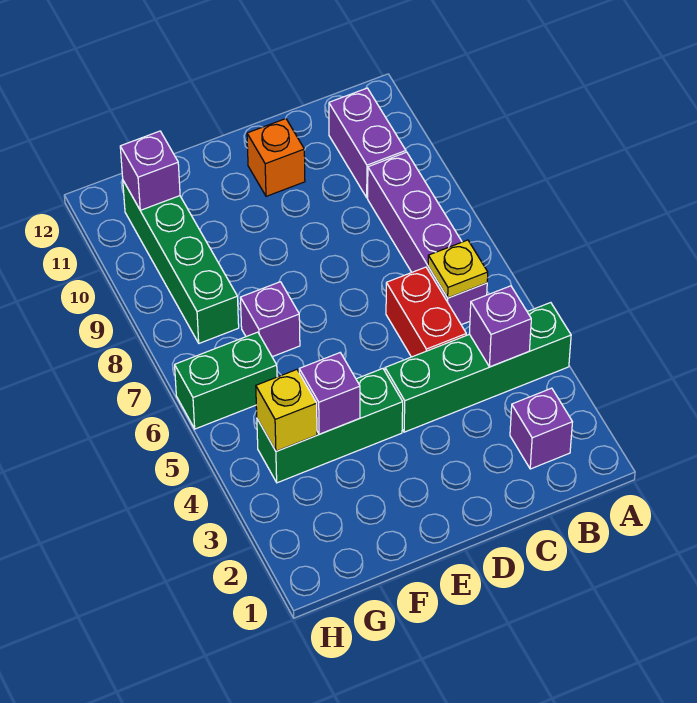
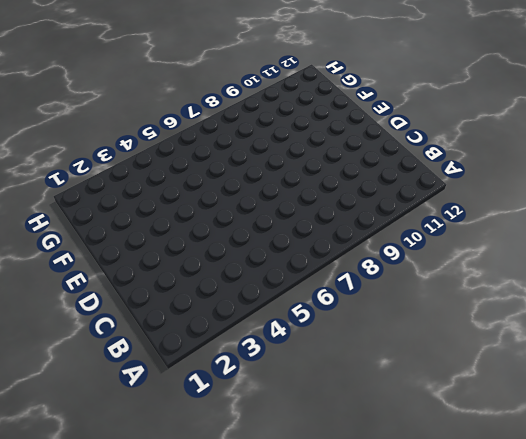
none -> green brick A4:D4 level 1
none -> purple brick B2 level 1
none -> purple brick B6:B9 level 1

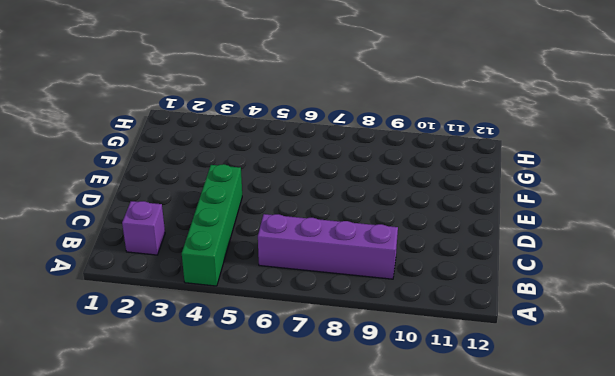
none -> purple brick B10:B11 level 1
none -> red brick C5:C6 level 1
none -> orange brick D11 level 1

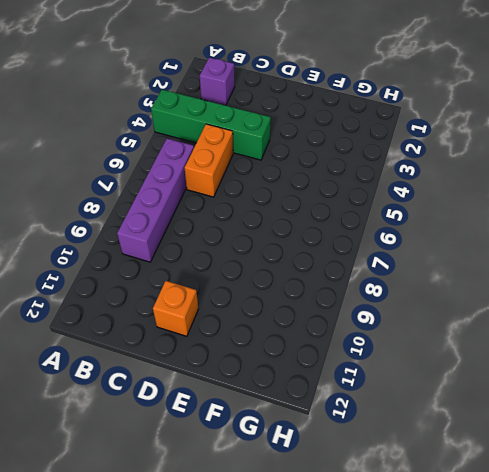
orange brick C5:C6 level 1 -> red brick C5:C6 level 1
none -> purple brick B10:B11 level 1
none -> green brick E4:G4 level 1
none -> purple brick F7 level 1

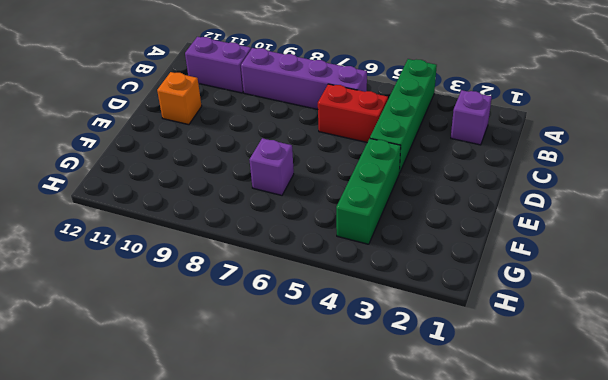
none -> green brick G6:H6 level 1
none -> green brick G8:G11 level 1
none -> purple brick B4 level 2

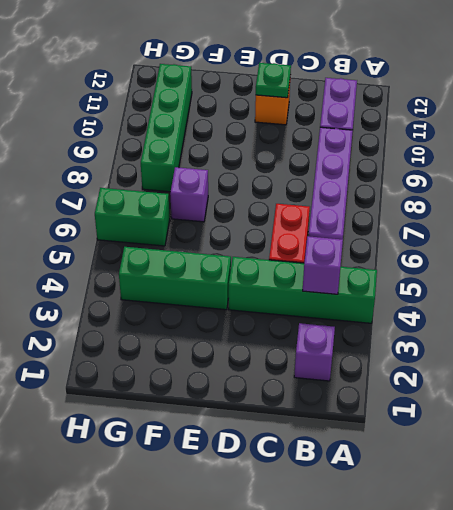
green plate D11 level 2 -> none
none -> yellow plate B6 level 2
none -> purple brick F4 level 2
none -> yellow brick G4 level 2

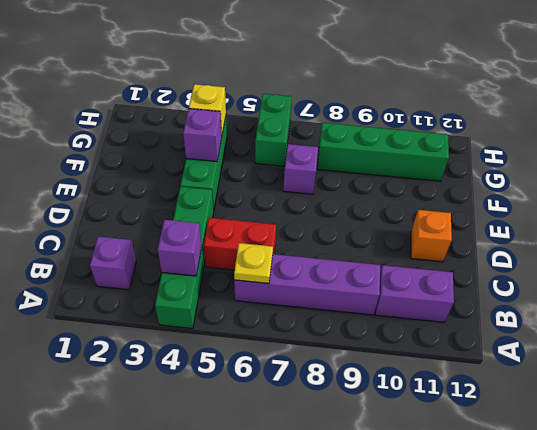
none -> purple brick G11 level 2

